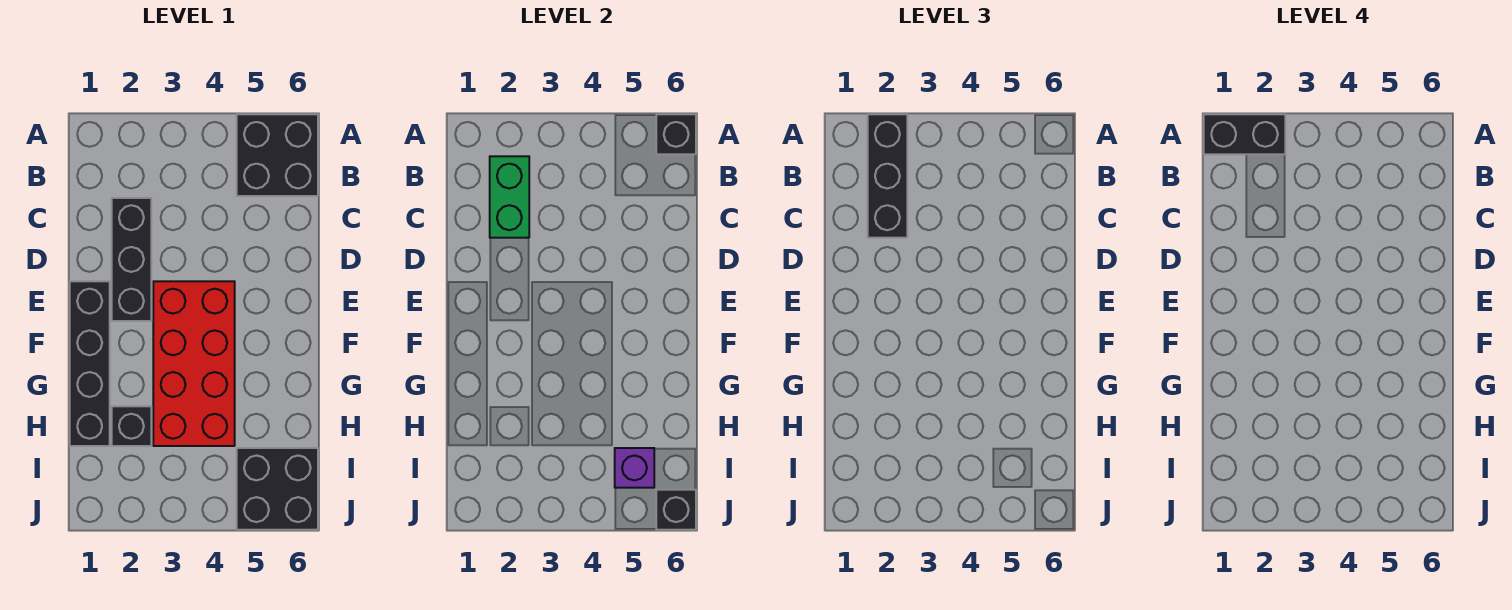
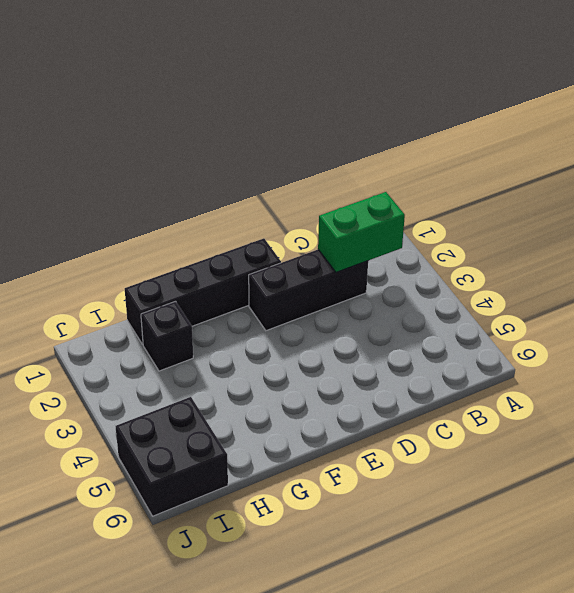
none -> black brick A5:B6 level 1
none -> red brick E3:H4 level 1
none -> black brick A6 level 2

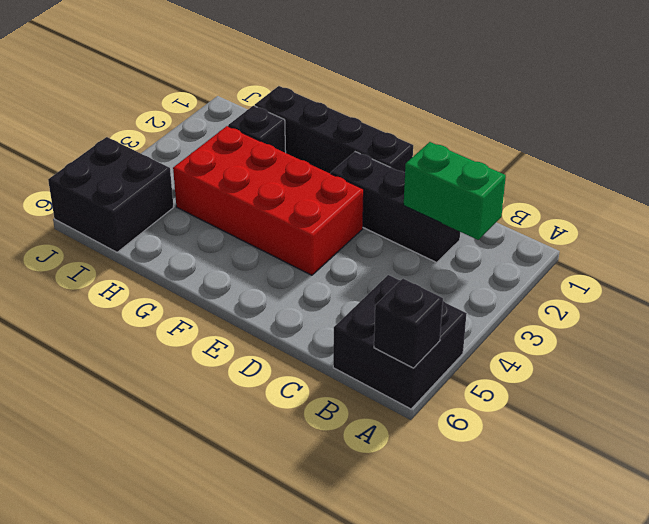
none -> purple brick I5 level 2
none -> black brick J6 level 2
none -> black brick A2:C2 level 3

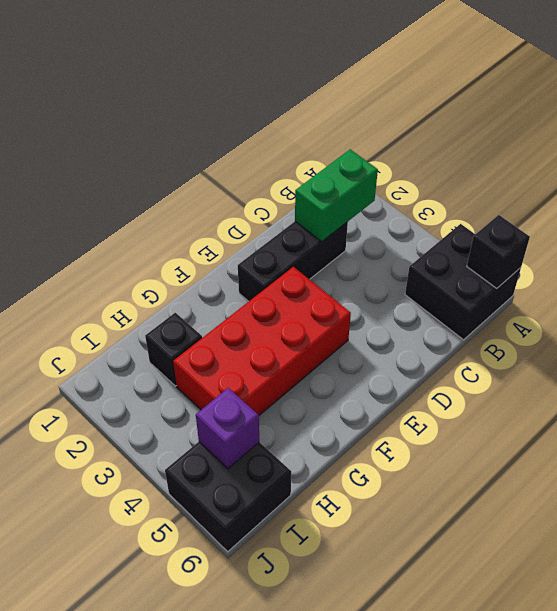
none -> black brick E1:H1 level 1
none -> black brick J6 level 2
none -> black brick A2:C2 level 3

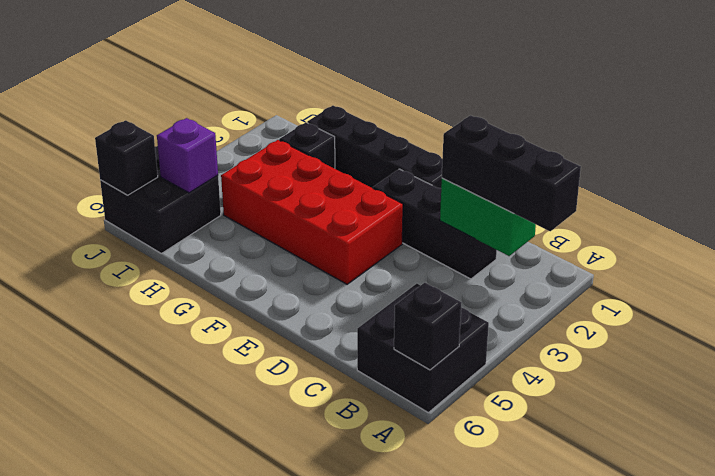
none -> black brick A1:A2 level 4

